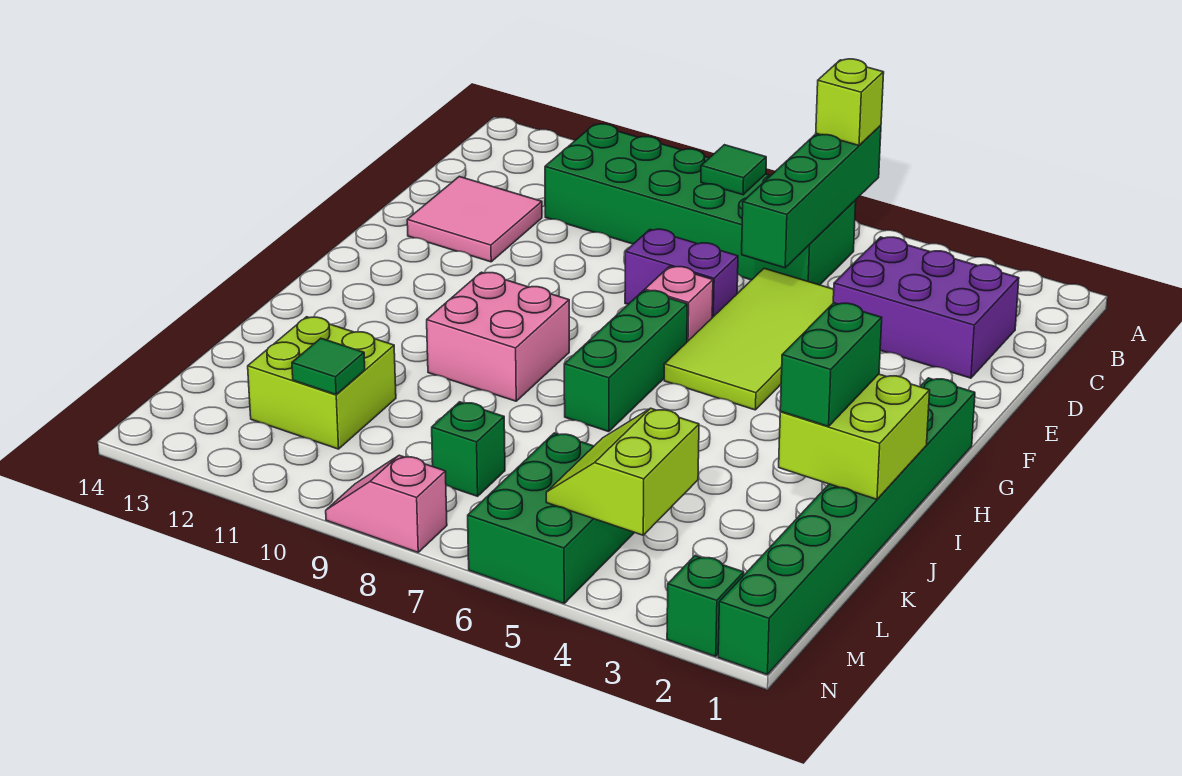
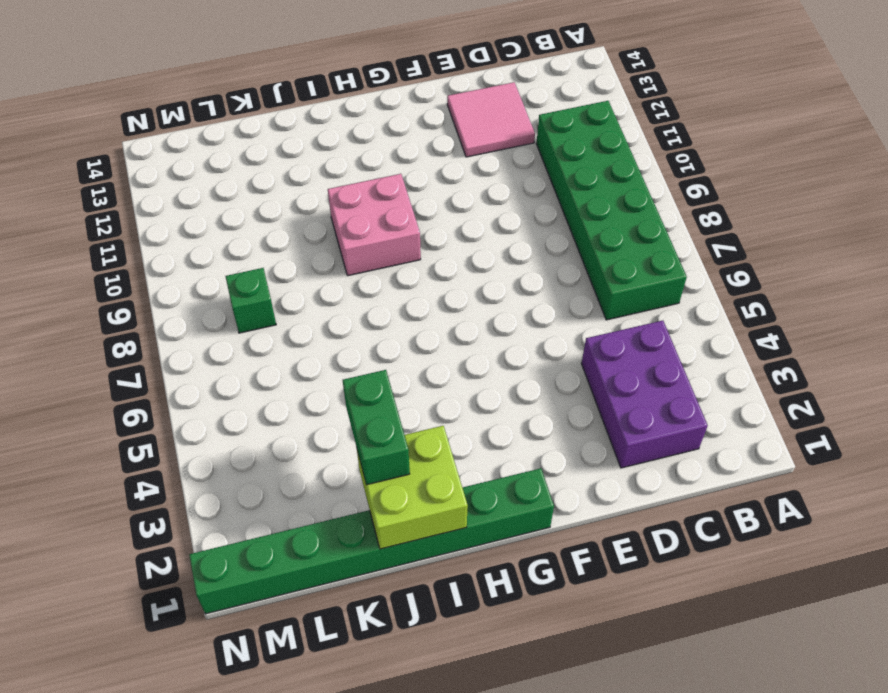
green brick J2:J3 level 3 -> green brick I2:J2 level 3
none -> lime tile D5:G6 level 1
none -> purple brick E7:E8 level 1
none -> pink brick F7 level 1

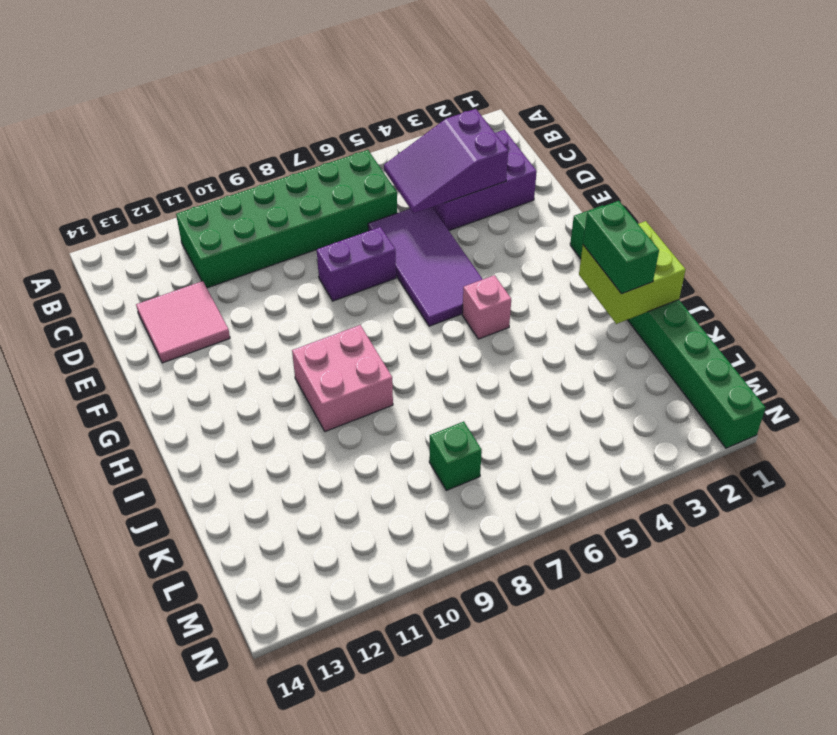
purple slope C3:D5 level 2 top 3 -> none
purple tile D5:G6 level 1 -> lime tile D5:G6 level 1
pink brick H5 level 1 -> pink brick F7 level 1
none -> green brick G7:I7 level 1
none -> lime brick K11:L12 level 1
none -> green brick L5:N6 level 1

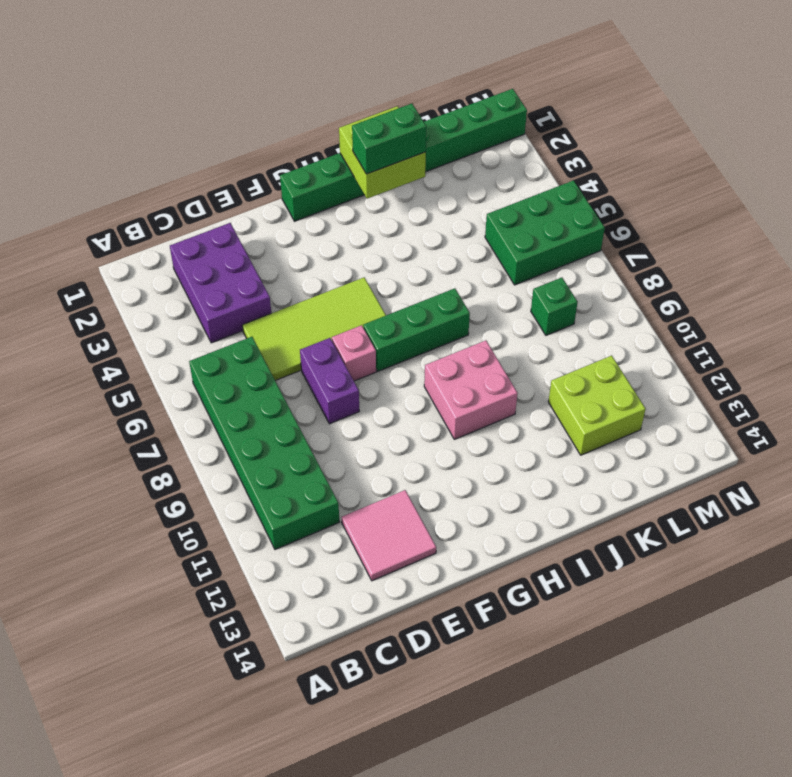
none -> green brick N2 level 1
none -> pink slope N8:N9 level 1 top 8
none -> green brick A6:D6 level 2

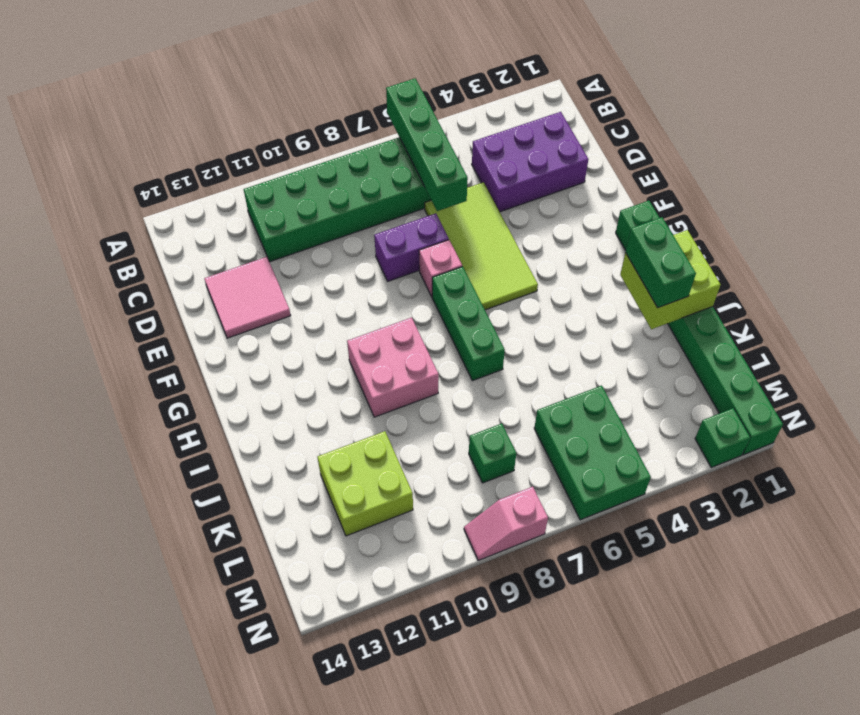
none -> green tile B8 level 2
none -> lime slope L4:M5 level 2 top 4
none -> green tile L11 level 2

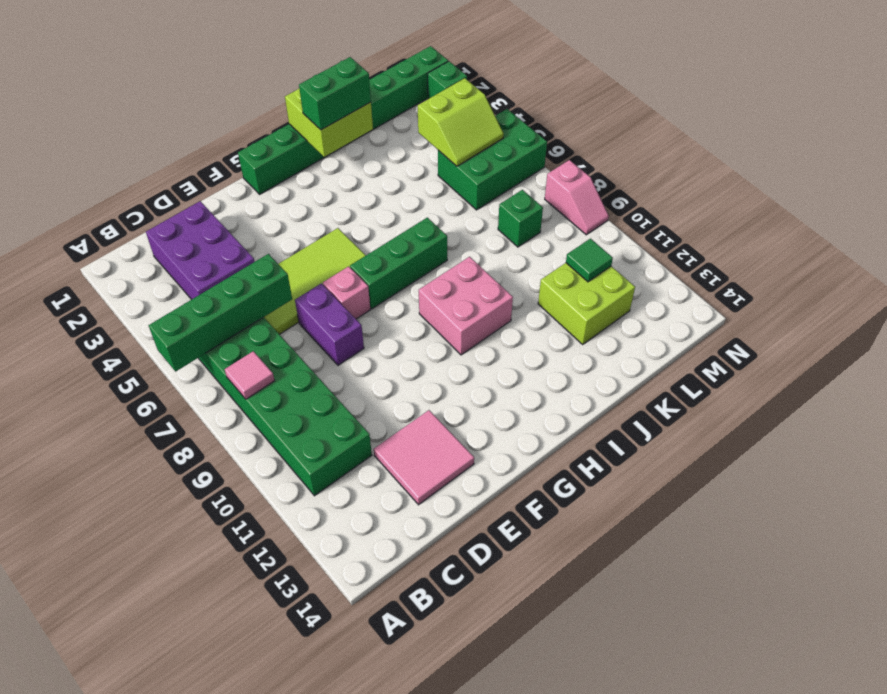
pink tile B8 level 2 -> green tile B8 level 2
none -> lime brick A6 level 3

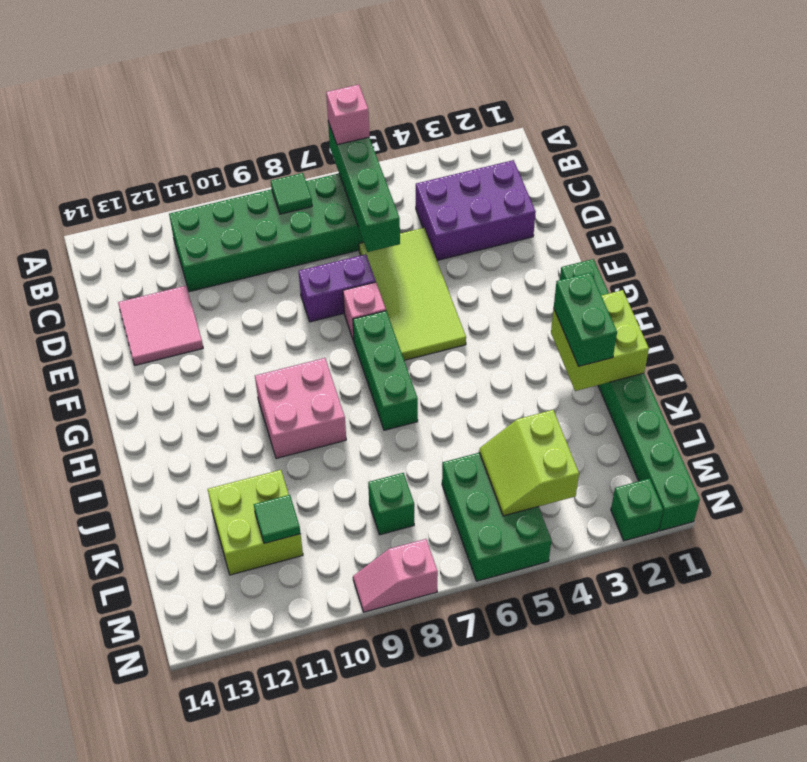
pink brick A6 level 3 -> lime brick A6 level 3

